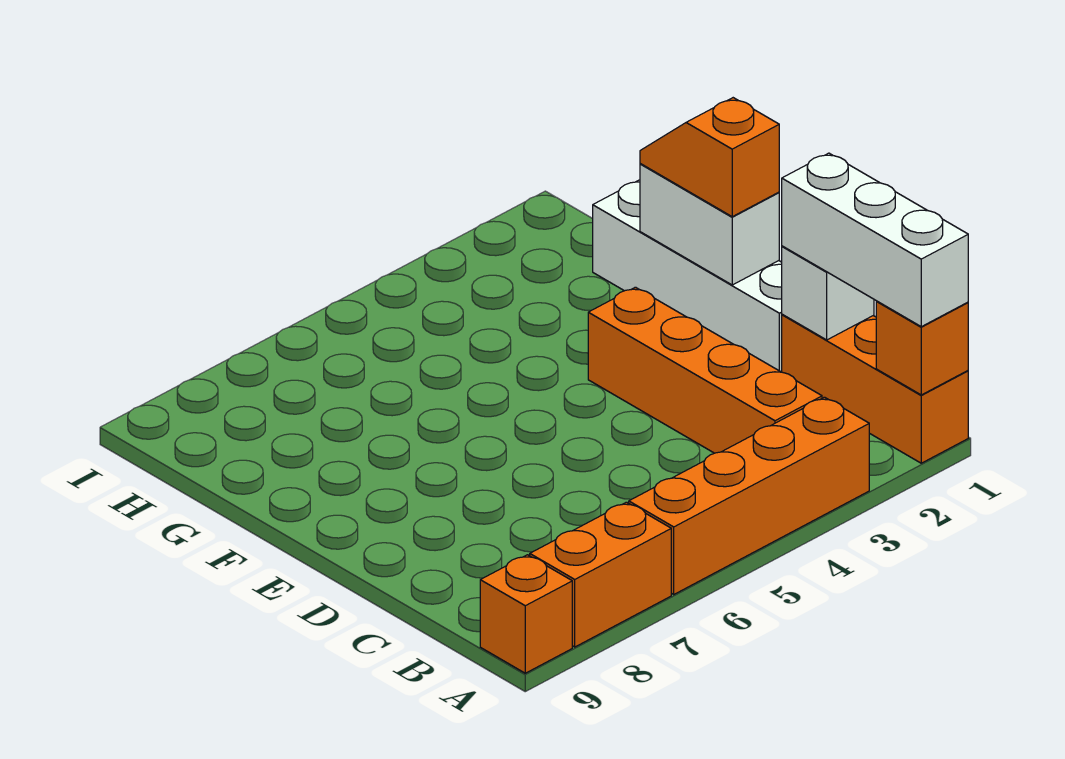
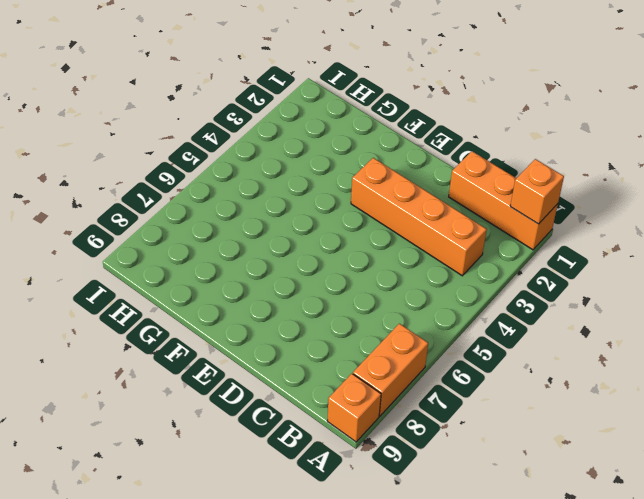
none -> orange brick A3:A6 level 1
none -> white brick D1:G1 level 1

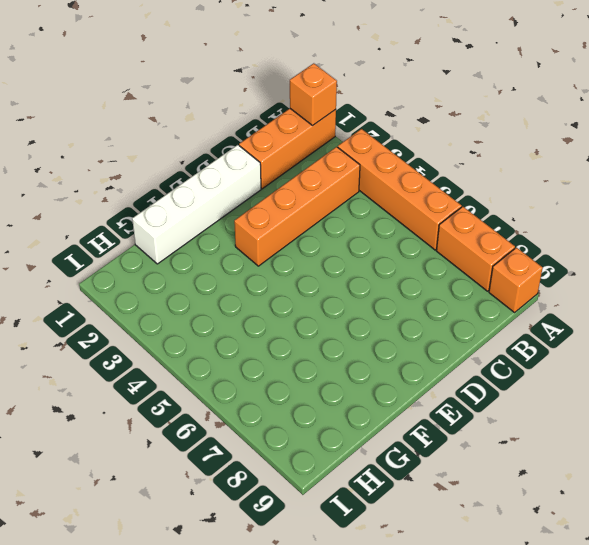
none -> white brick C1 level 2
none -> white brick E1:F1 level 2

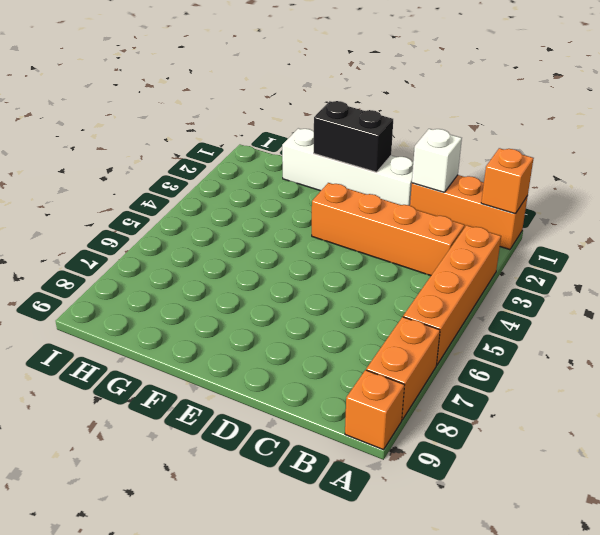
black brick E1:F1 level 2 -> white brick E1:F1 level 2
none -> white brick A1:C1 level 3
none -> orange slope E1:F1 level 3 top E

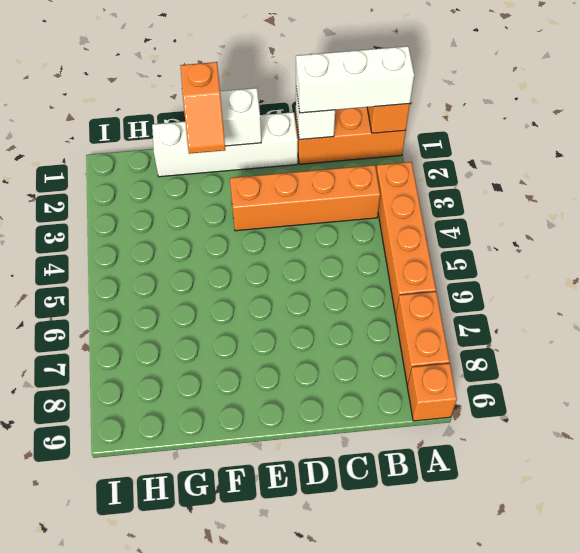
orange slope F1:F2 level 3 top 1 -> orange slope E1:F1 level 3 top E

